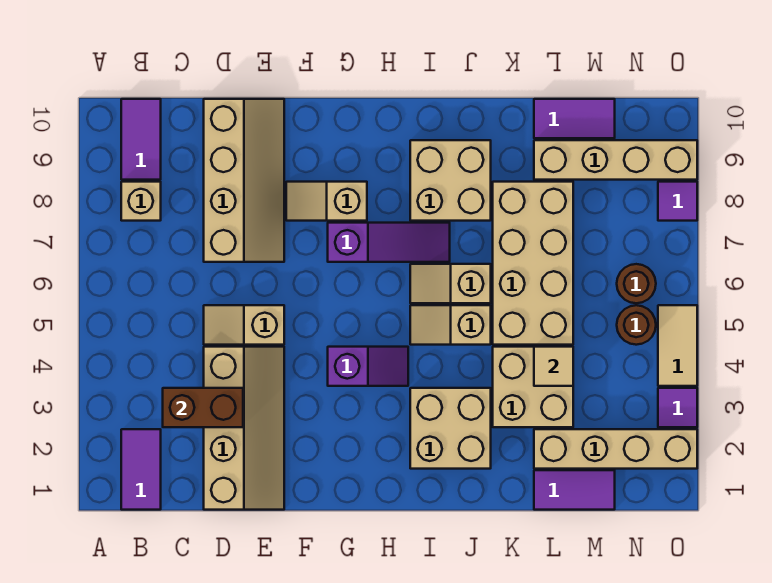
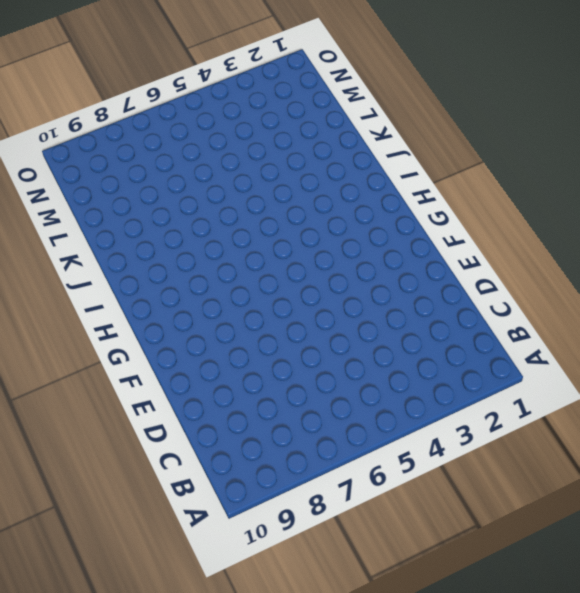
none -> purple tile B1:B2 level 1
none -> tan brick B8 level 1
none -> purple tile B9:B10 level 1

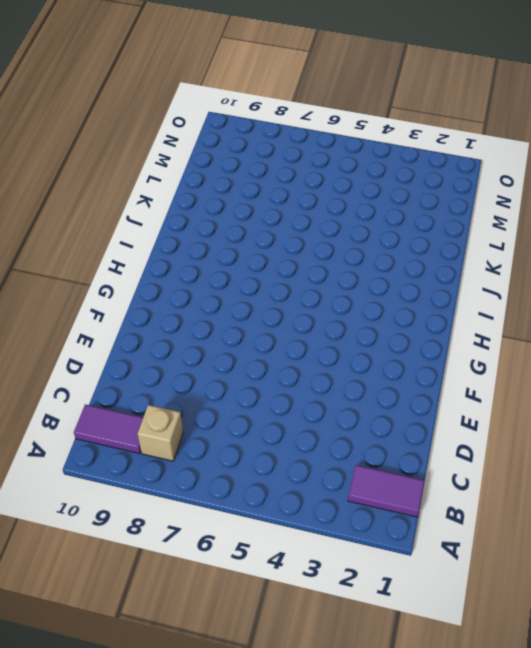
none -> tan slope D1:E4 level 1 top D
none -> tan slope D5:E5 level 1 top E
none -> tan slope D7:E10 level 1 top D

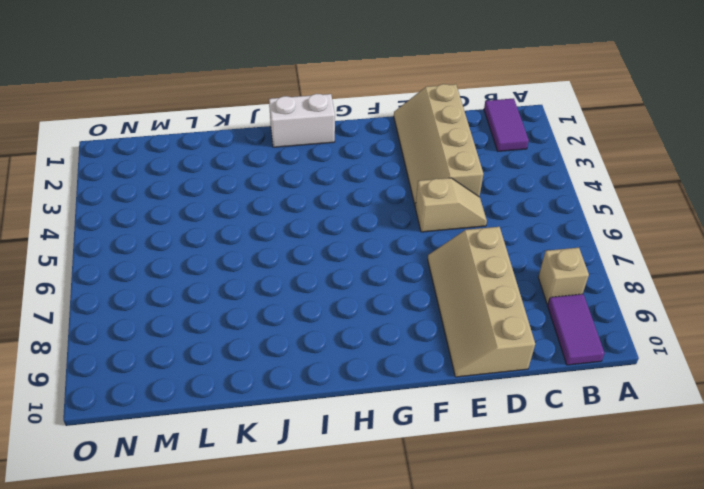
white brick H1:I1 level 1 -> none
none -> tan slope F8:G8 level 1 top G
none -> purple slope G4:H4 level 1 top G
none -> purple slope G7:I7 level 1 top G

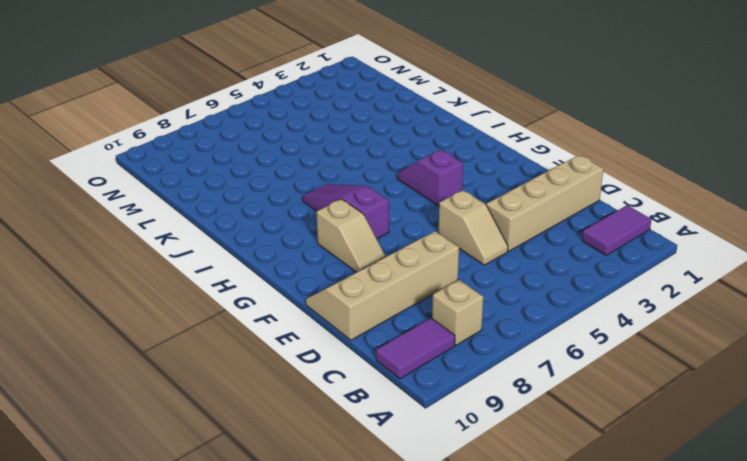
none -> tan brick I2:J3 level 1
none -> tan slope I5:J5 level 1 top J
none -> tan slope I6:J6 level 1 top J

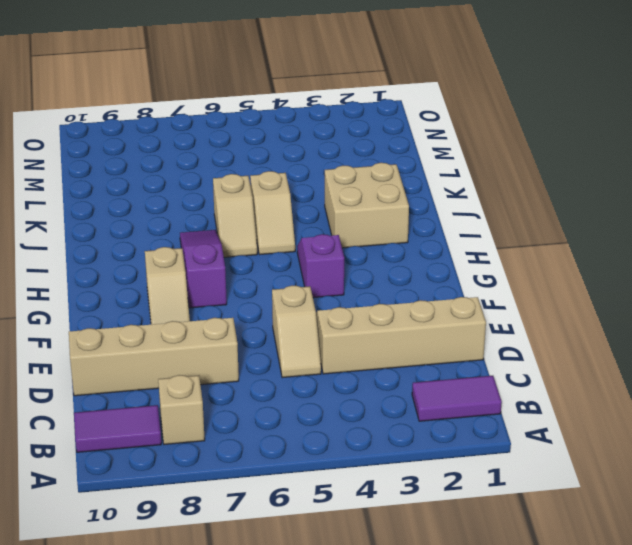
none -> tan brick I8:J9 level 1
none -> tan brick K3:L4 level 1
none -> tan brick K5:L8 level 1

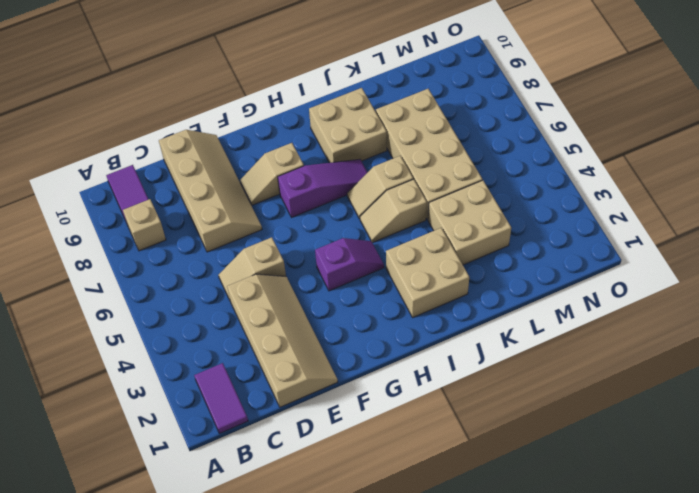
none -> purple tile L1:M1 level 1
none -> tan brick L2:O2 level 1
none -> tan brick L9:O9 level 1

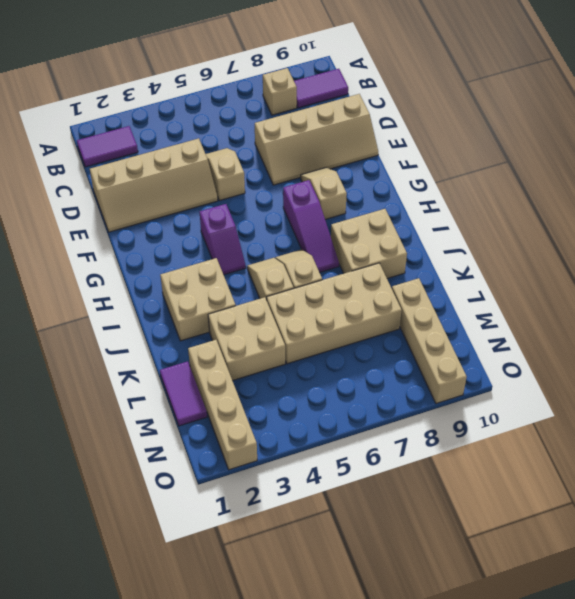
none -> purple tile L10:M10 level 1
none -> brown round brick N5 level 1
none -> brown round brick N6 level 1

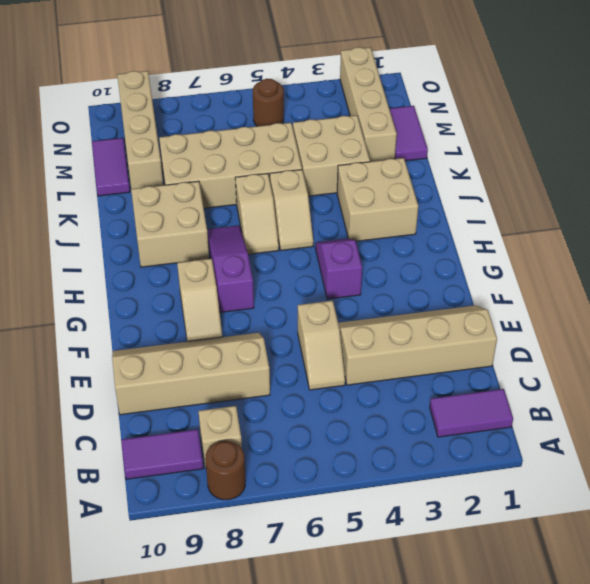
brown round brick A8 level 1 -> brown round brick N6 level 1
none -> purple tile O3 level 1
none -> tan tile O4:O5 level 1
none -> purple tile O8 level 1

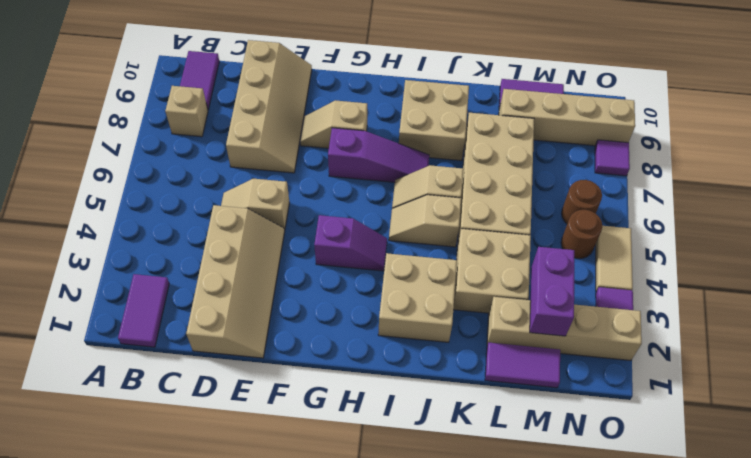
purple brick M2:M3 level 2 -> none
none -> brown brick C3:D3 level 2
none -> tan tile L4 level 2

